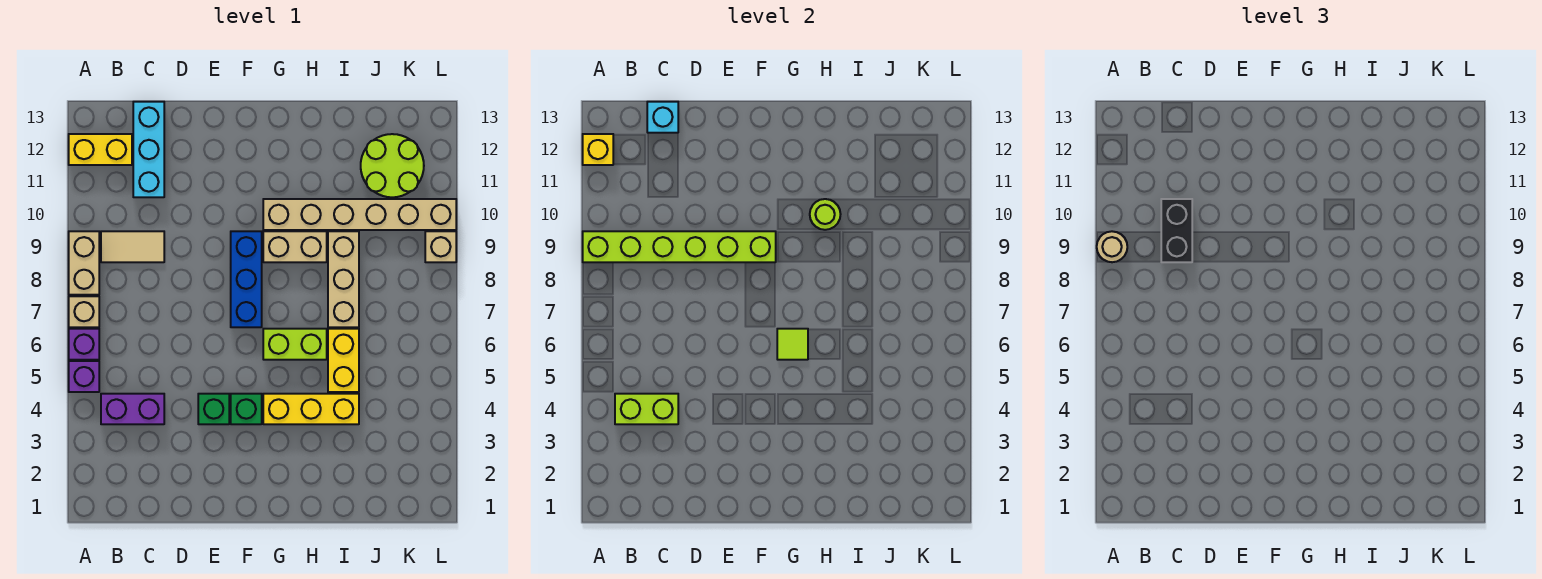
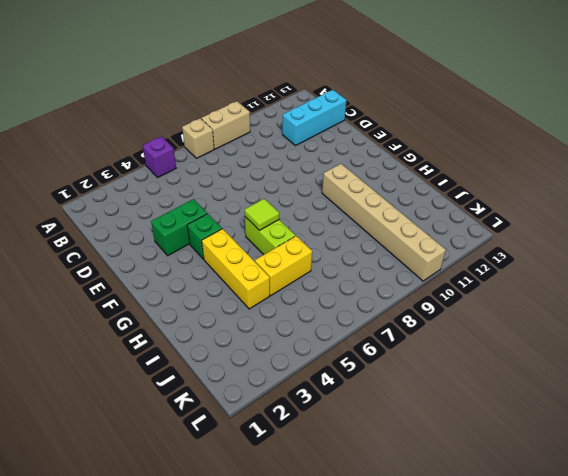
green brick E3:E4 level 1 -> green brick E4 level 1
none -> purple brick A6 level 1
none -> yellow brick A12:B12 level 1
none -> purple brick B4:C4 level 1

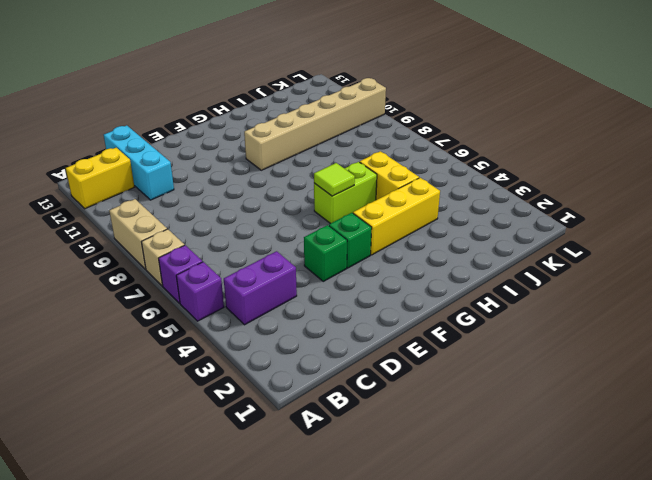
none -> tan tile B9:C9 level 1
none -> blue brick F7:F9 level 1
none -> tan brick G9:H9 level 1

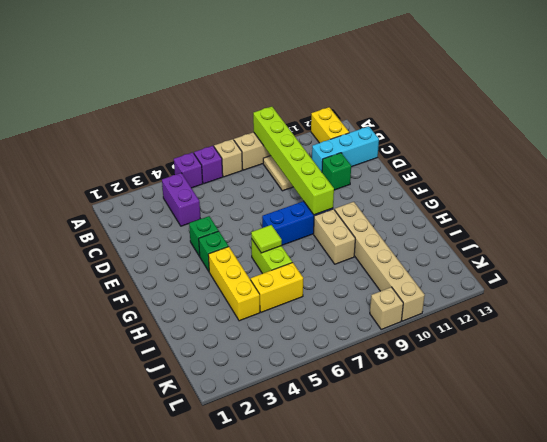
green brick D11 level 1 -> none
none -> tan brick I7:I9 level 1
none -> lime round brick J11:K12 level 1
none -> yellow brick A12 level 2

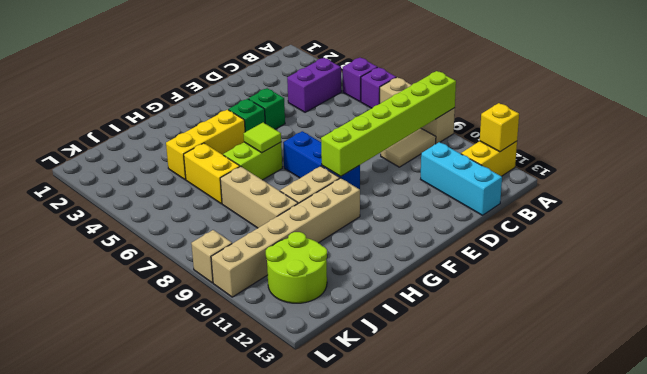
none -> lime brick B4:C4 level 2
none -> cyan brick C13 level 2
none -> lime round brick H10 level 2

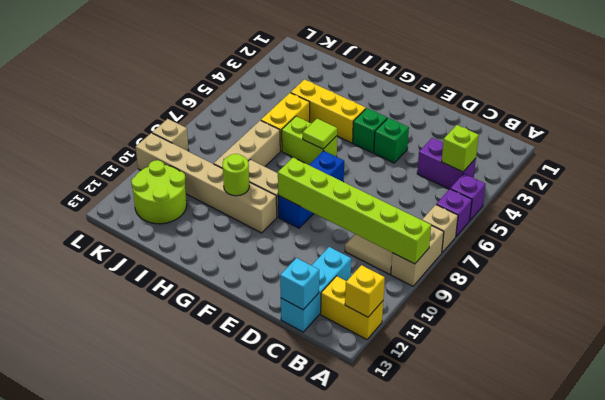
lime brick B4 level 2 -> lime brick B4:C4 level 2
none -> tan round brick A9 level 3
none -> black brick C9:C10 level 3

